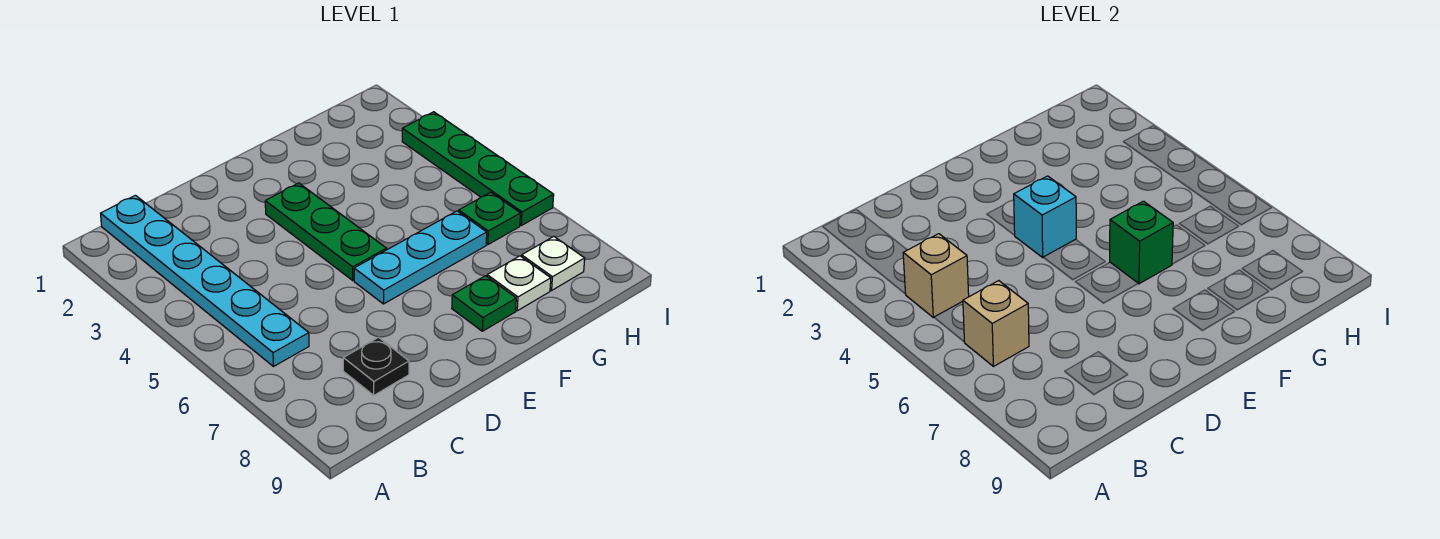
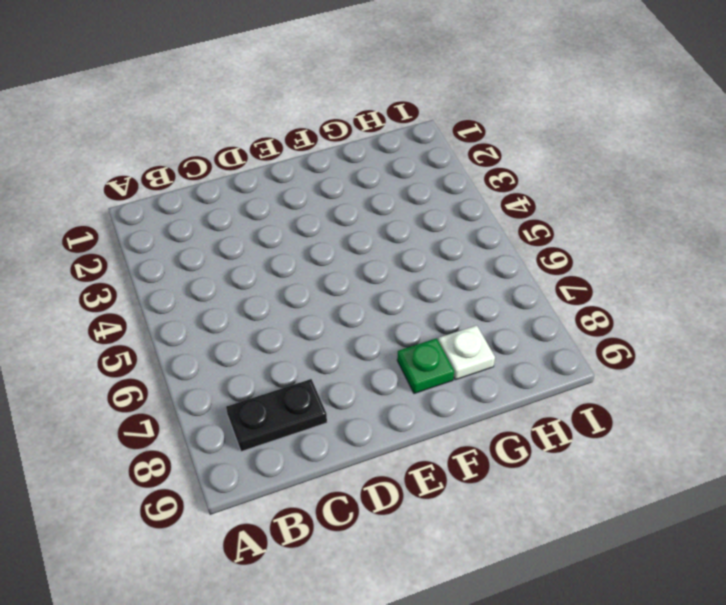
black plate B8:C8 level 1 -> black plate C8 level 1
none -> cyan plate B1:B6 level 1
none -> green plate E3:E5 level 1
none -> cyan plate E6:G6 level 1

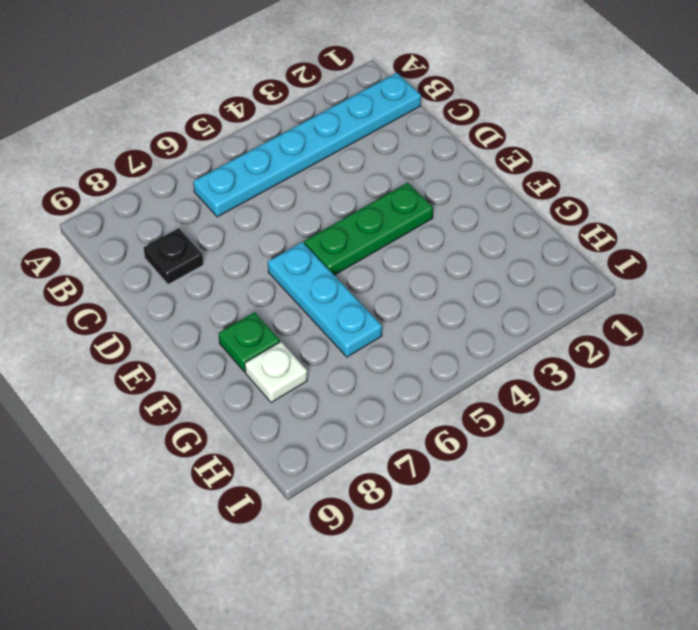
none -> green plate H6 level 1
none -> white plate H8 level 1
none -> green plate I3:I6 level 1

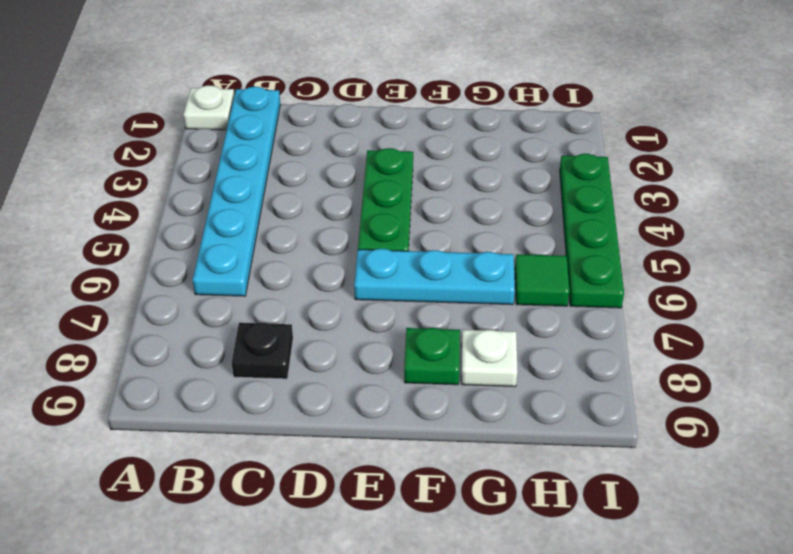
white plate A1 level 1 -> white plate H8 level 1
green tile H6 level 1 -> green plate H6 level 1
none -> tan brick B4 level 2
none -> tan brick B6 level 2
none -> cyan brick E4 level 2

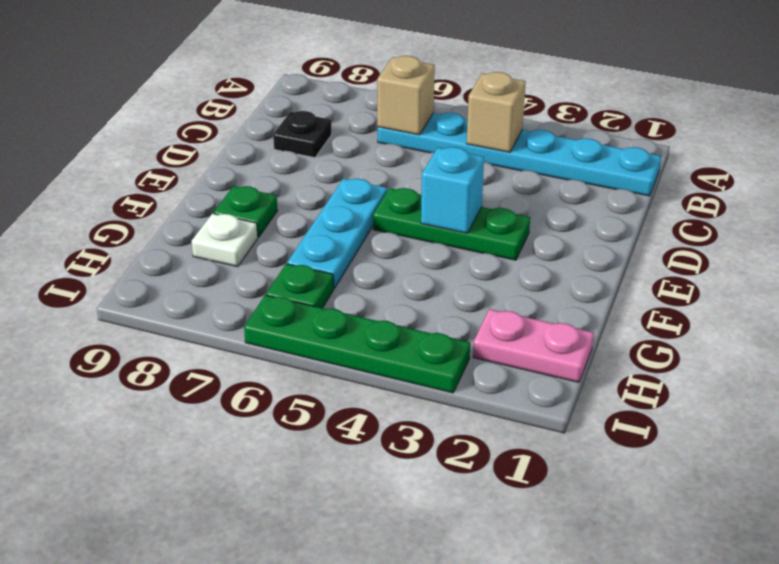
pink plate H1:H2 level 1 -> none
none -> white plate H8 level 1
none -> green brick F6 level 2

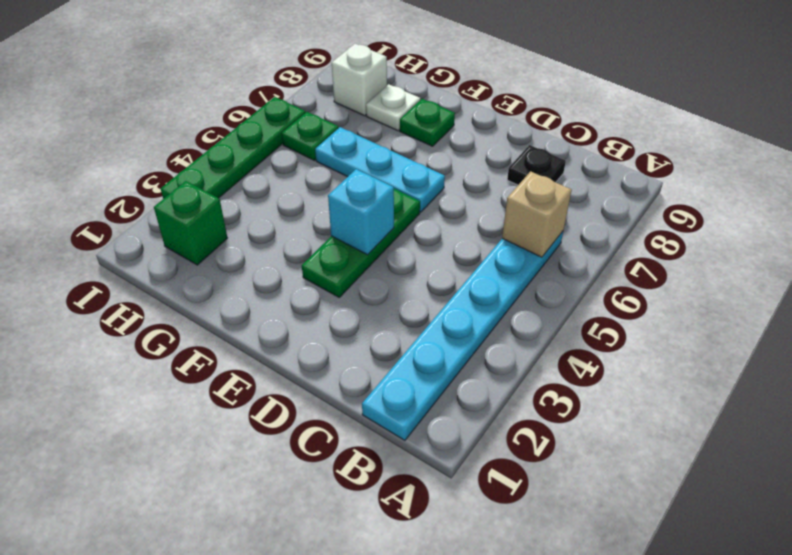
green brick H2 level 1 -> green brick F6 level 2
white brick H8 level 1 -> white plate H8 level 1
none -> tan brick B4 level 2

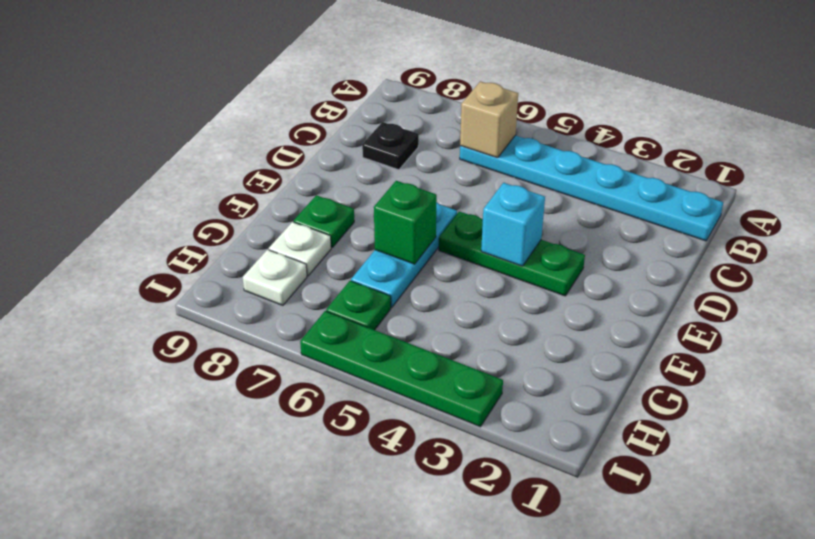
none -> tan brick B4 level 2

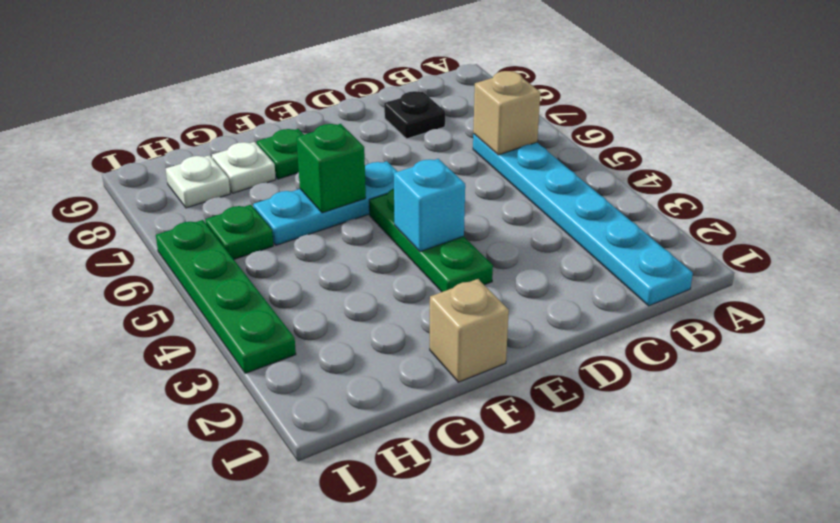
tan brick F1 level 1 -> tan brick B4 level 2

